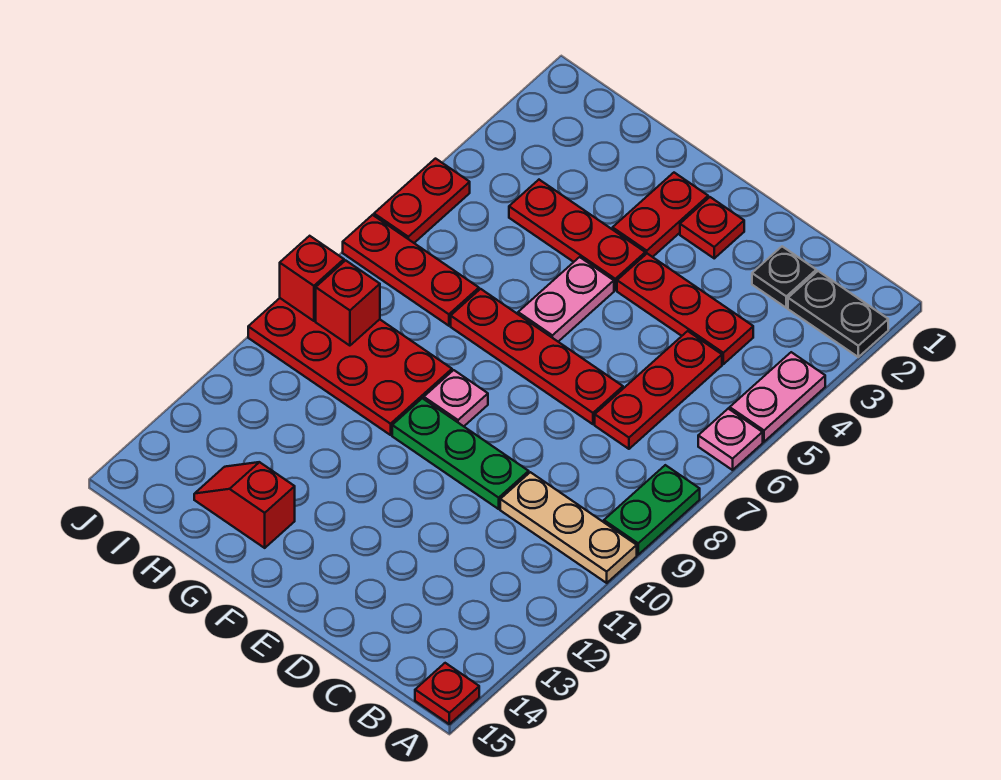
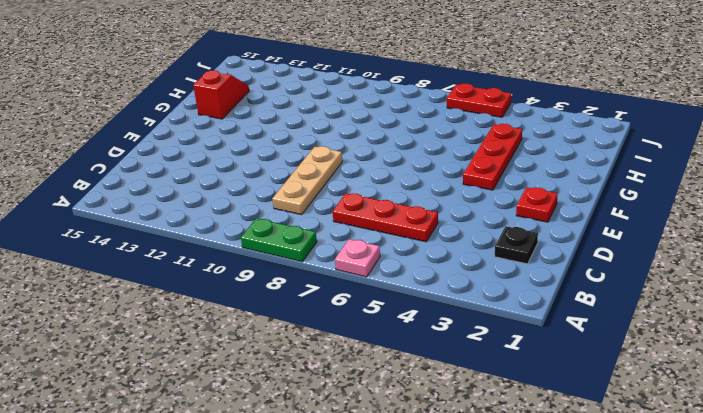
tan plate C9:E9 level 1 -> tan plate A10:C10 level 1
none -> black plate A2:B2 level 1
none -> pink plate A4:A5 level 1
none -> red plate A15 level 1

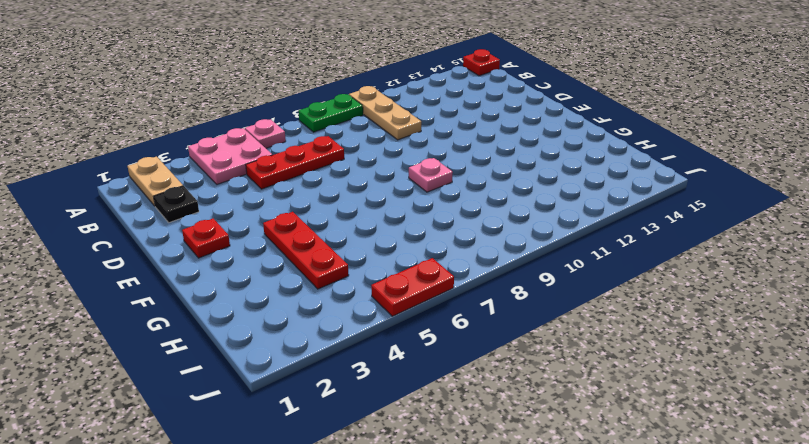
tan plate A2:B2 level 1 -> black plate A2:B2 level 1
pink plate A4:B5 level 1 -> pink plate A4:A5 level 1
none -> red plate C4:E4 level 1
none -> red plate D7:G7 level 1
none -> green plate D10:F10 level 1

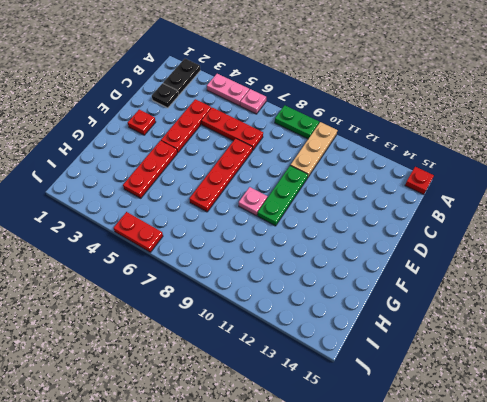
none -> red plate F2:F3 level 1
none -> pink plate F5:F6 level 1
none -> red plate G9:J10 level 1

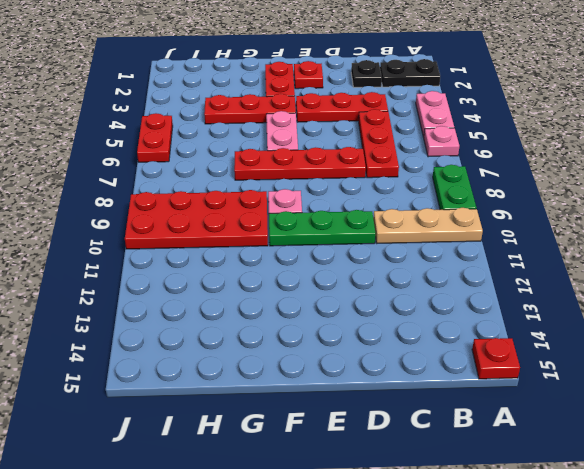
none -> red slope G14:H14 level 1 top G
none -> red plate H7:J7 level 1
none -> red brick I9 level 2

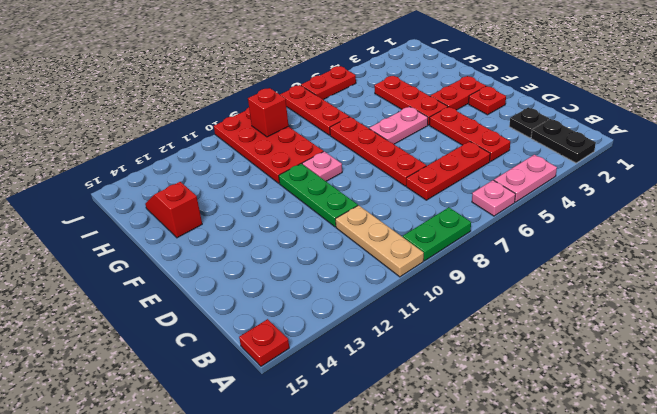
none -> red brick J9 level 2

